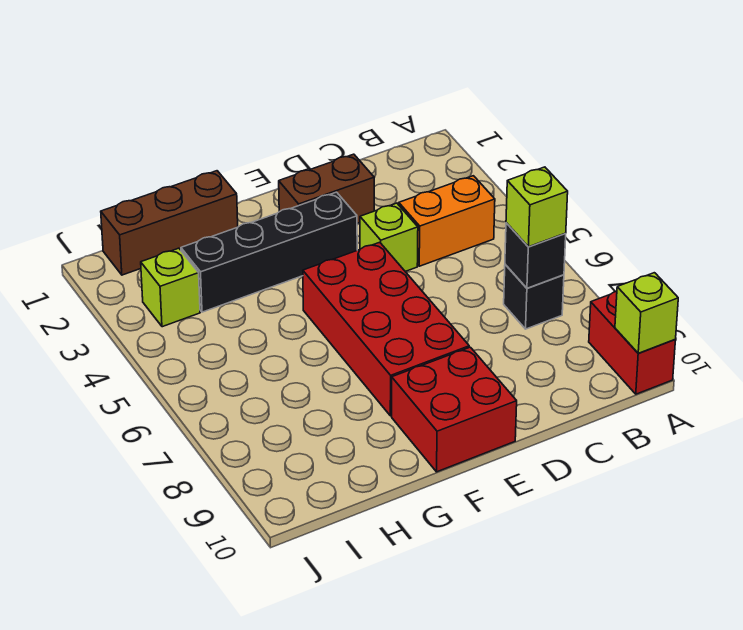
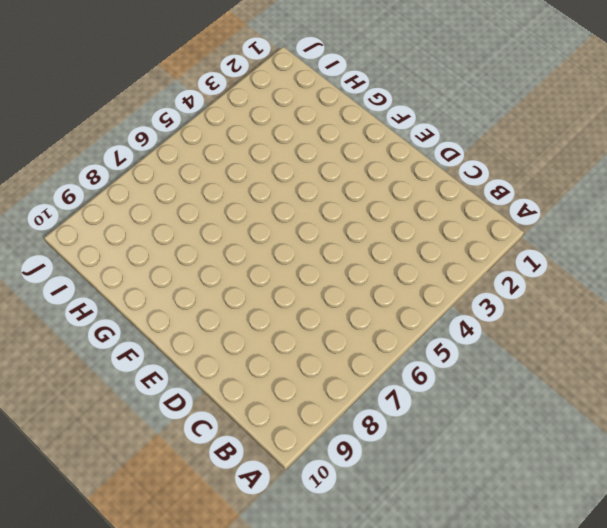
none -> red brick A9:A10 level 1
none -> orange brick B4:C4 level 1
none -> black brick B7 level 1

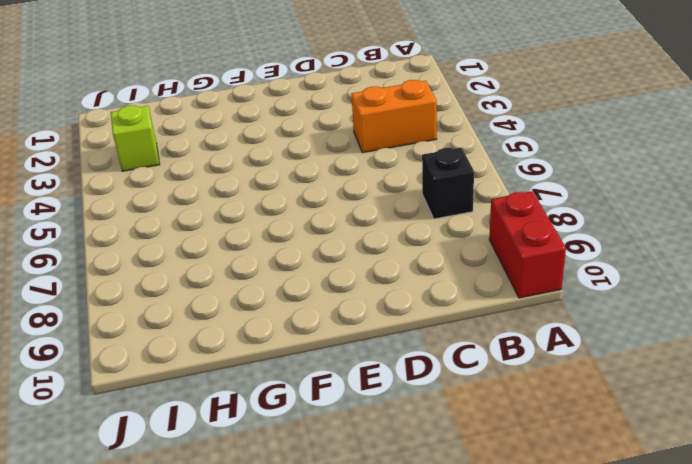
none -> brown brick D2:E2 level 1
none -> lime brick D4 level 1
none -> black brick E3:H3 level 1

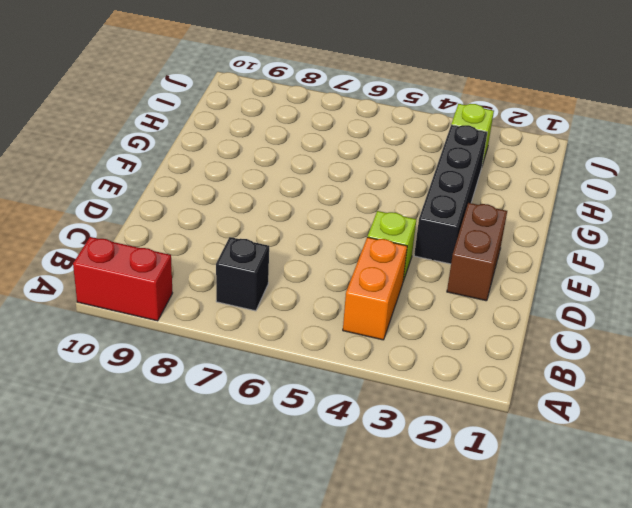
none -> red brick E5:F8 level 1
none -> red brick E9:F10 level 1
none -> brown brick G1:I1 level 1

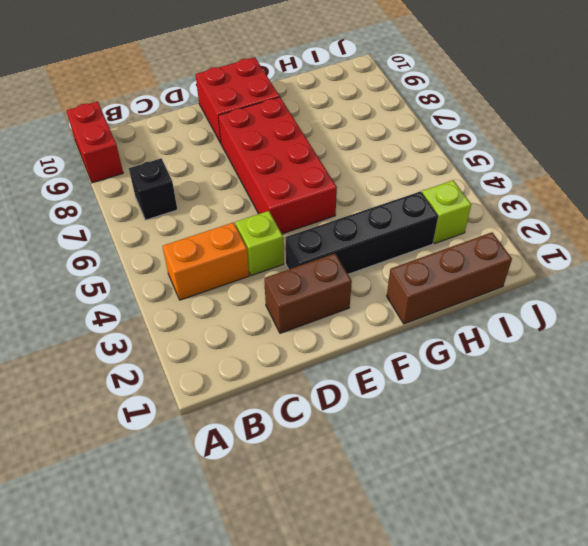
none -> lime brick A10 level 2
none -> black brick B7 level 2
none -> lime brick B7 level 3

